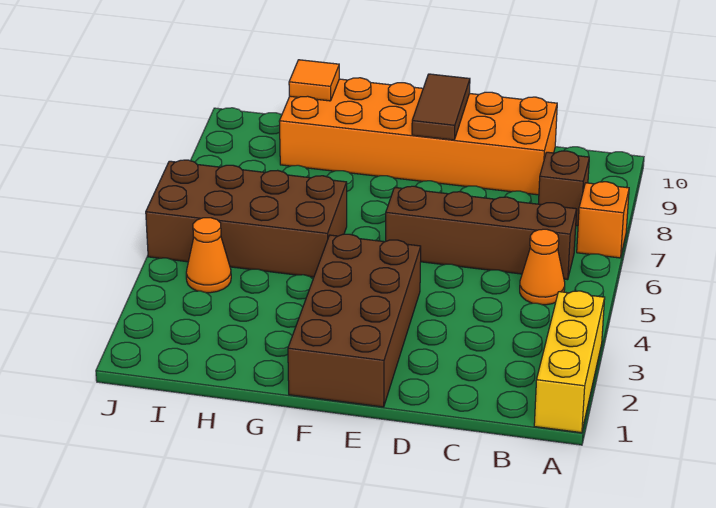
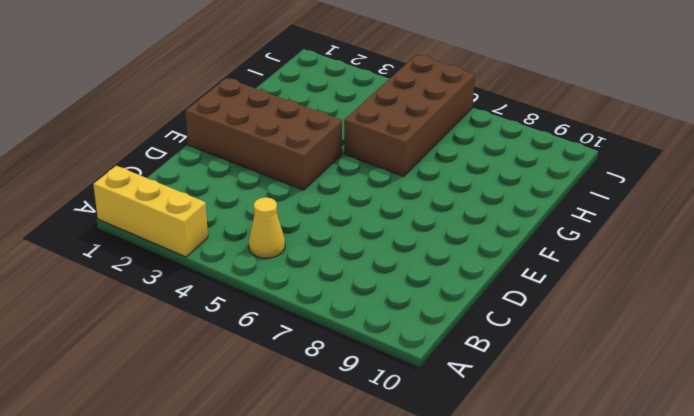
yellow cone B5 level 1 -> orange cone B5 level 1
none -> orange brick A7 level 1
none -> brown brick B6:E6 level 1

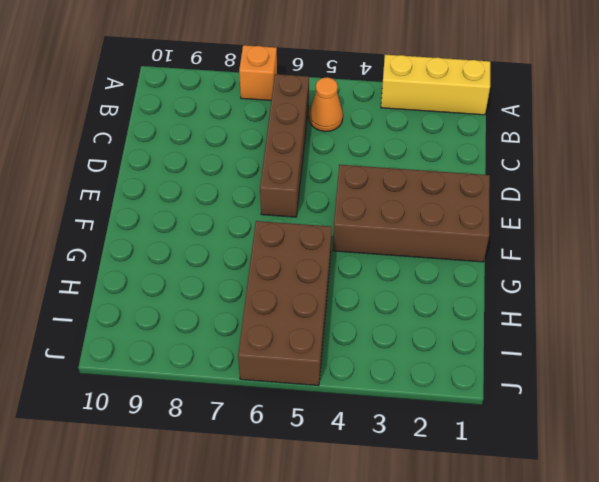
none -> brown brick B8 level 1
none -> orange brick C9:H10 level 1

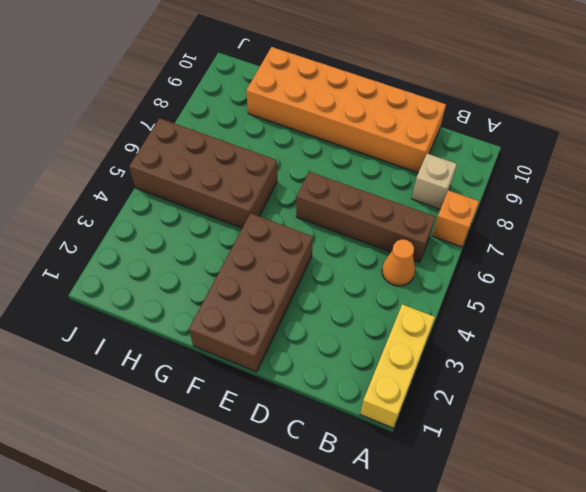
tan brick B8 level 1 -> brown brick B8 level 1
none -> orange cone I4 level 1
none -> brown tile E9:E10 level 2

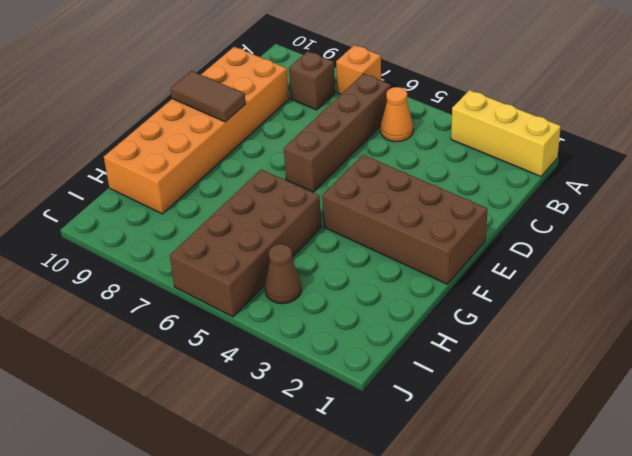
brown cone I4 level 1 -> orange cone I4 level 1
none -> orange tile H10 level 2

